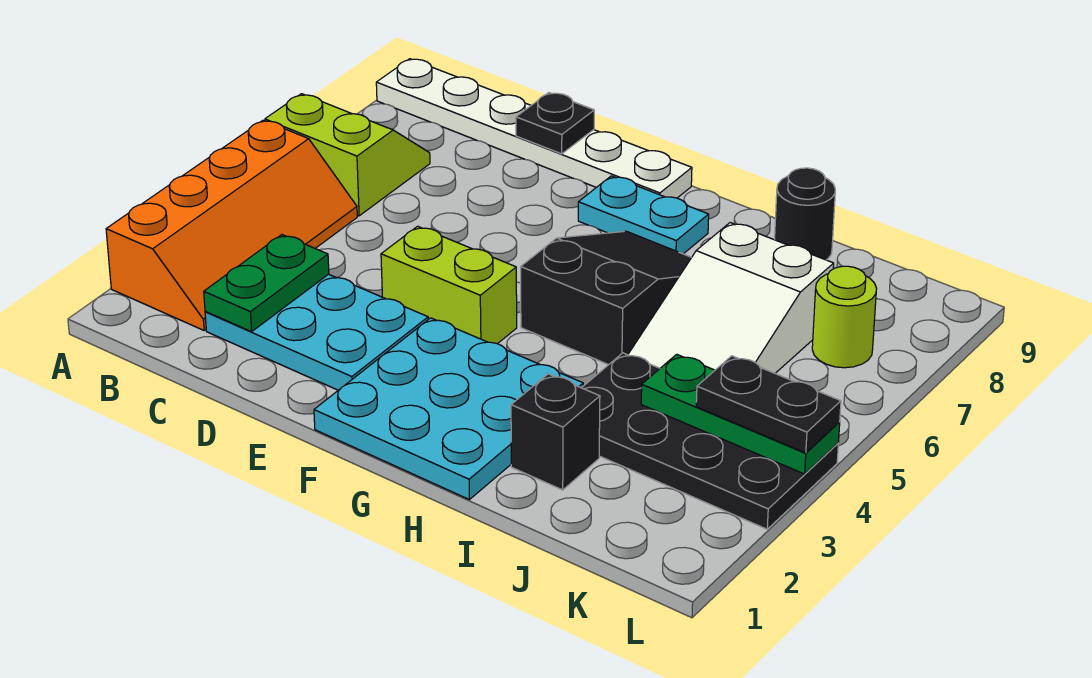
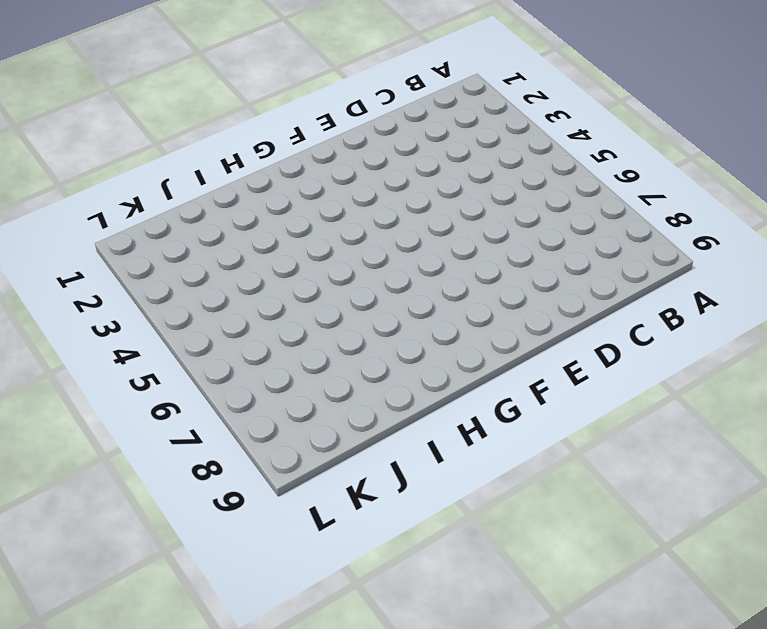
none -> orange slope A2:B5 level 1 top A
none -> lime slope A6:B7 level 1 top 6
none -> white plate A9:F9 level 1

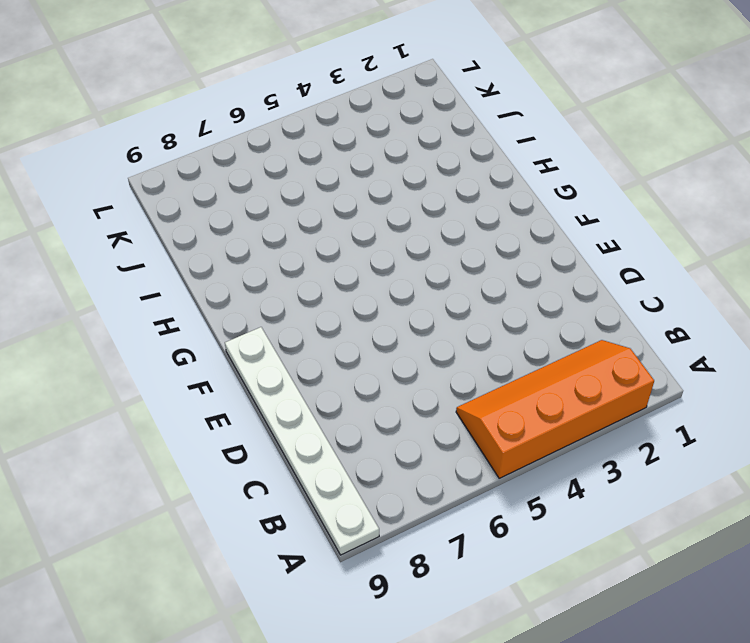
none -> lime slope A6:B7 level 1 top 6
none -> cyan plate C2:E3 level 1
none -> lime brick E4:F4 level 1

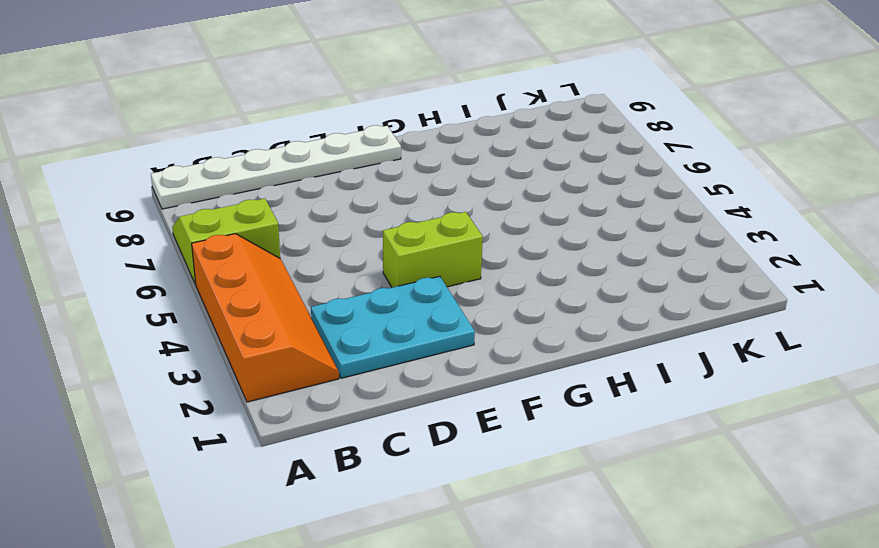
none -> cyan plate F1:H3 level 1
none -> cyan plate F8:G8 level 1
none -> black slope G5:H7 level 1 top 5

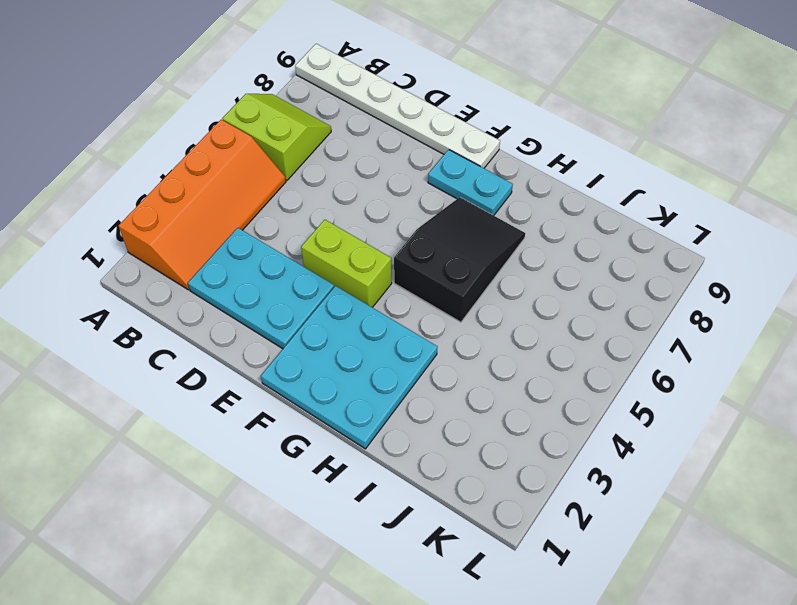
none -> black brick I2 level 1
none -> black plate I3:L4 level 1
none -> white slope I5:J7 level 1 top 7

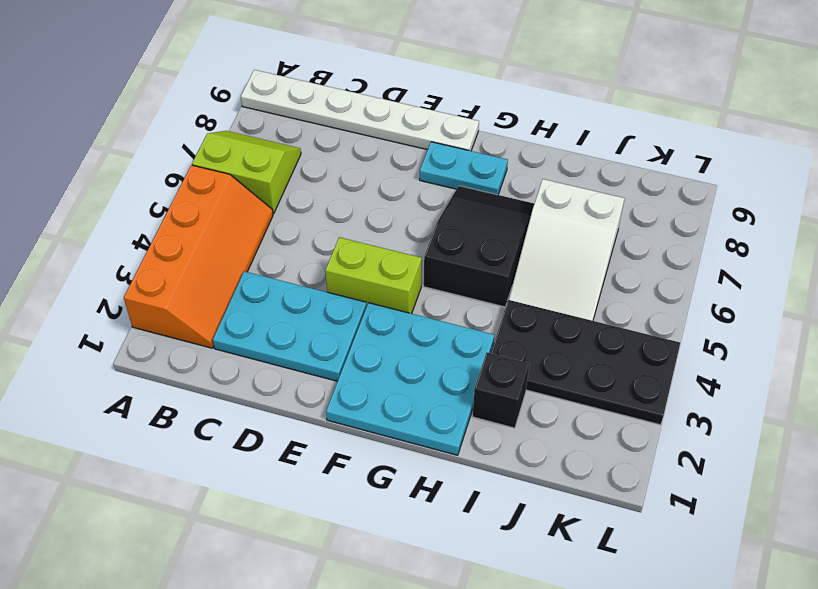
none -> black round brick I9 level 1
none -> lime round brick K7 level 1
none -> green plate C2:C3 level 2

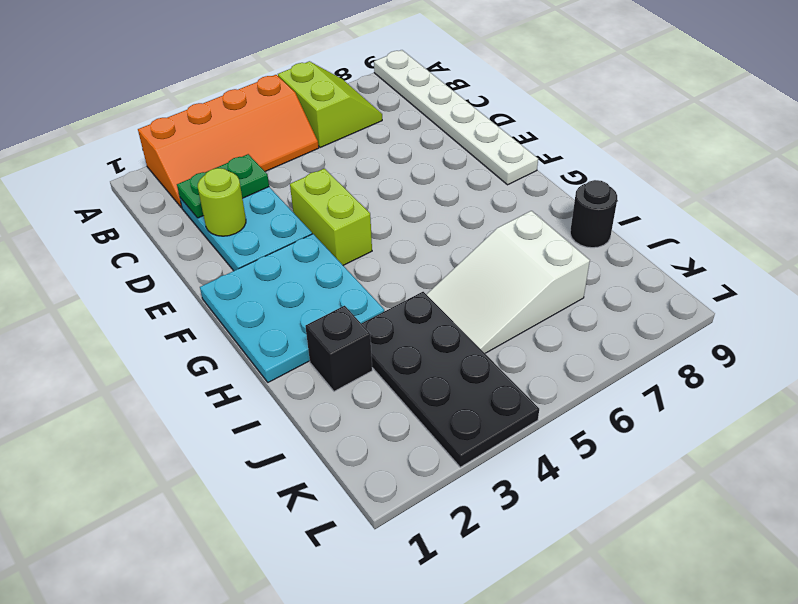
lime round brick D2 level 2 -> lime round brick K7 level 1
none -> cyan plate F8:G8 level 1
none -> black slope G5:H7 level 1 top 5
none -> black plate D9 level 2

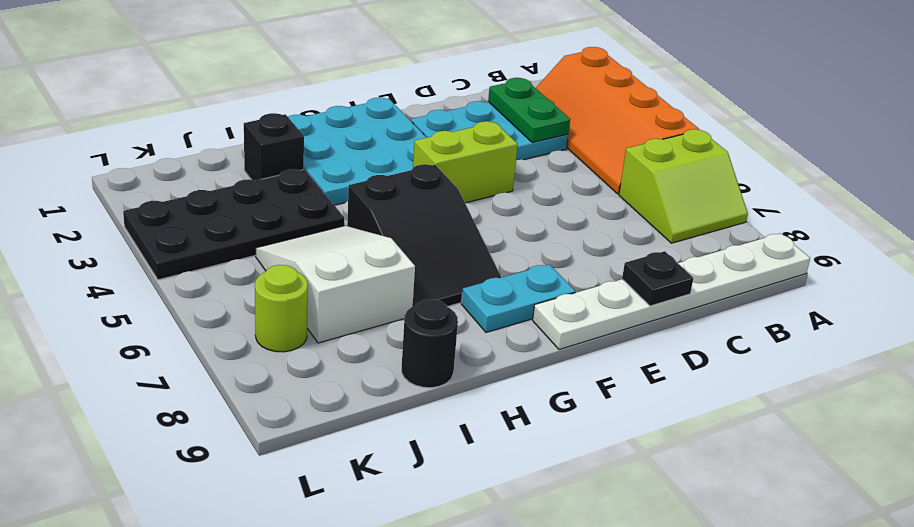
none -> green plate J4:L4 level 2
none -> black plate K4:L4 level 3

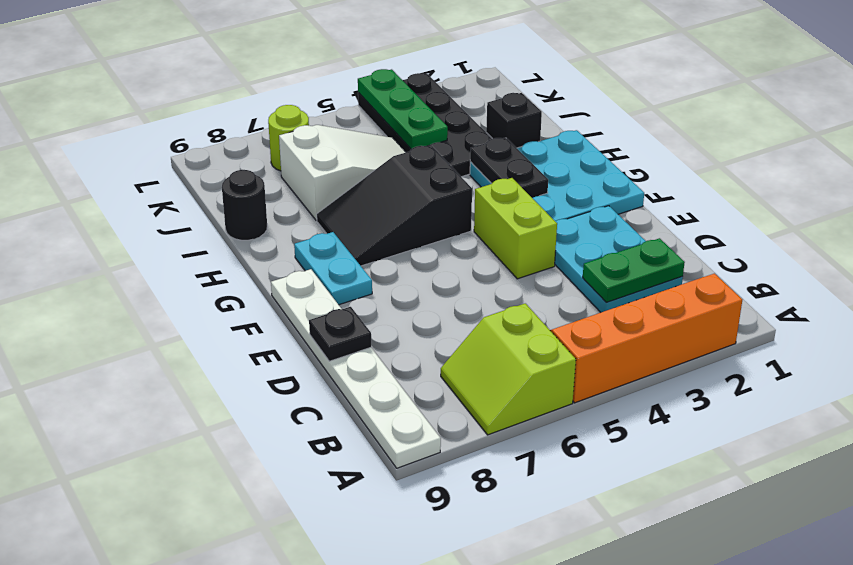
black plate G3:H3 level 2 -> black plate K4:L4 level 3

